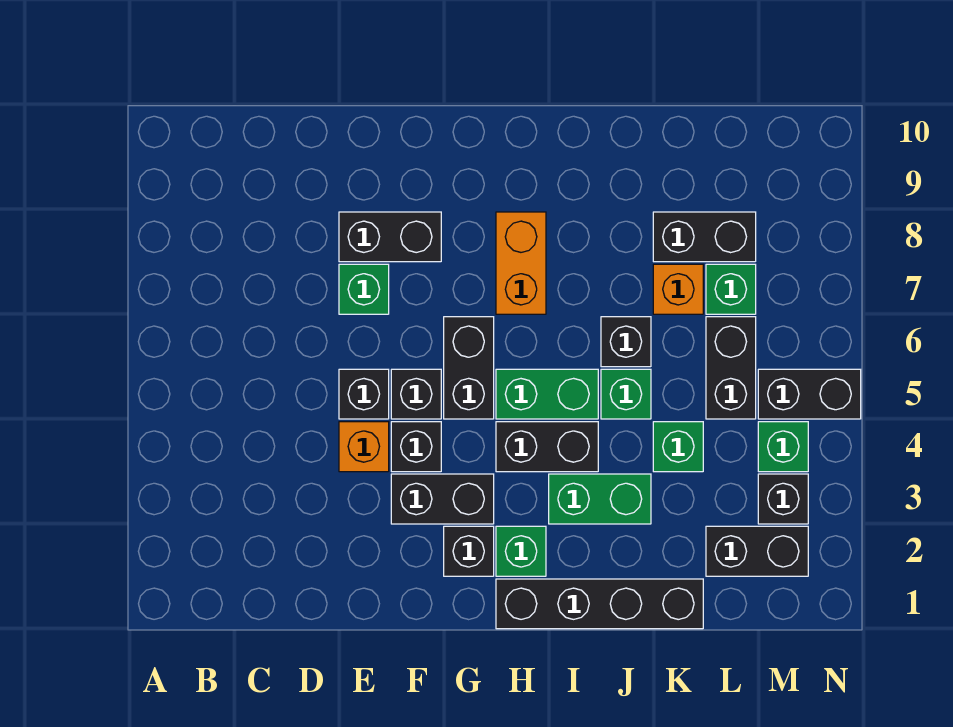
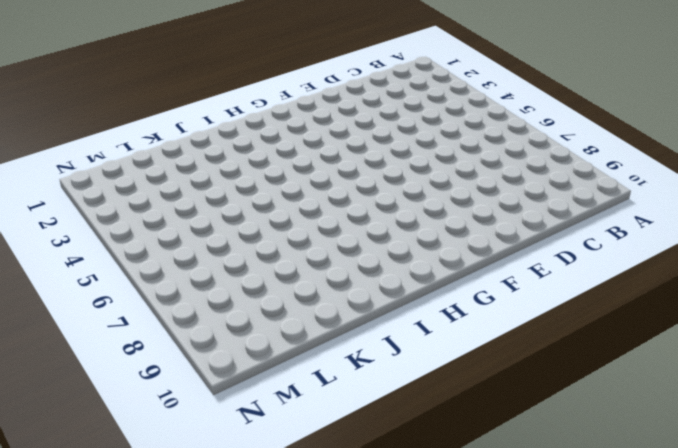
none -> orange brick E4 level 1
none -> black brick E5 level 1
none -> green brick E7 level 1

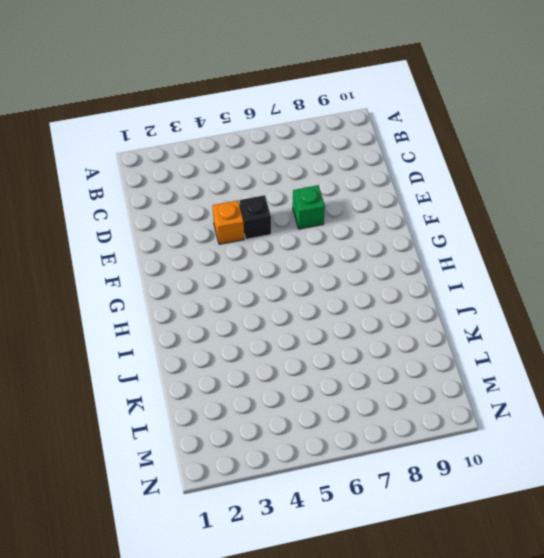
none -> black brick E8:F8 level 1
none -> black brick F3:G3 level 1
none -> black brick F4 level 1

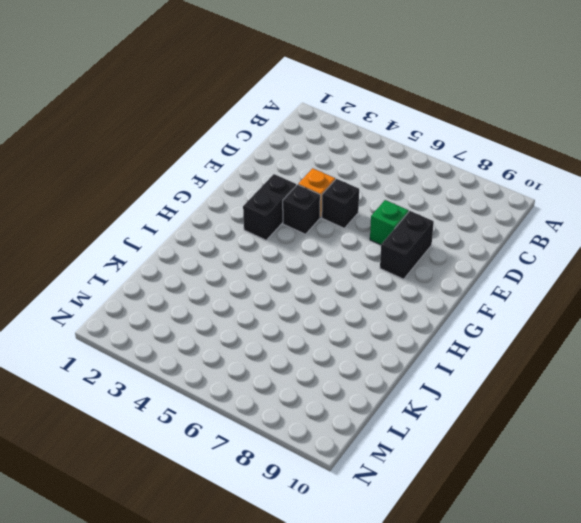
none -> black brick F5 level 1
none -> black brick G2 level 1
none -> black brick G5:G6 level 1

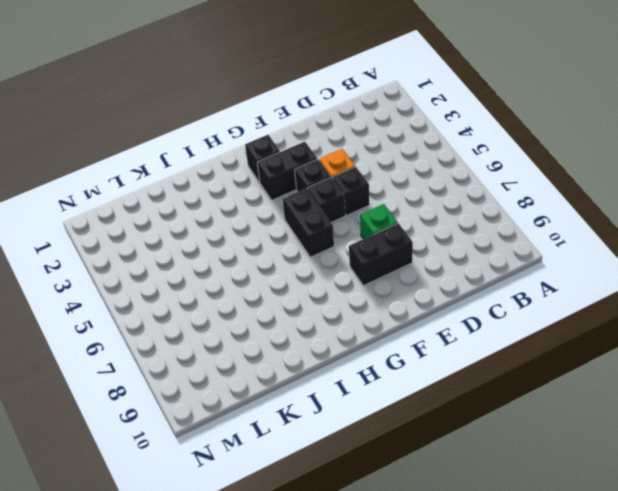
none -> black brick H1:K1 level 1
none -> green brick H2 level 1
none -> black brick H4:I4 level 1

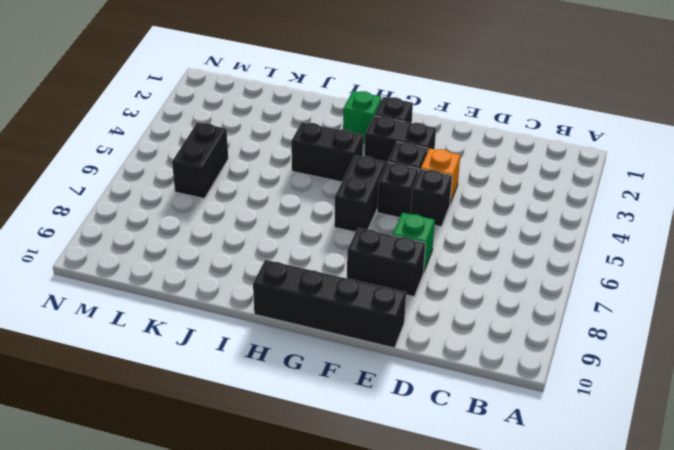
black brick E10:H10 level 1 -> black brick H1:K1 level 1
none -> green brick H5:I5 level 1
none -> orange brick H7:H8 level 1
none -> green brick I3:J3 level 1

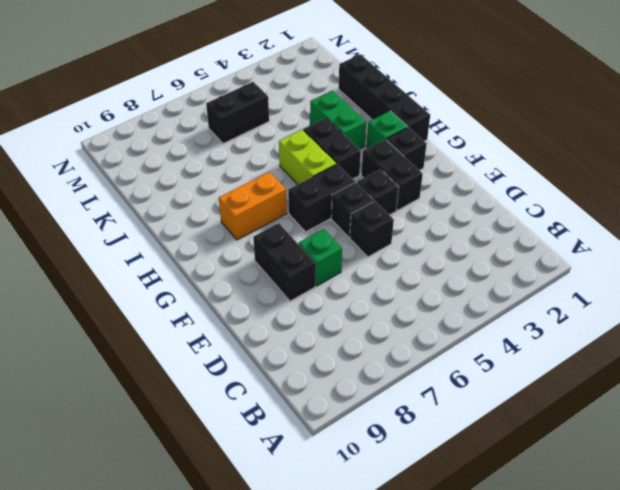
lime brick H5:I5 level 1 -> green brick H5:I5 level 1
none -> orange brick E4 level 1
none -> green brick J5 level 1
none -> black brick J6 level 1

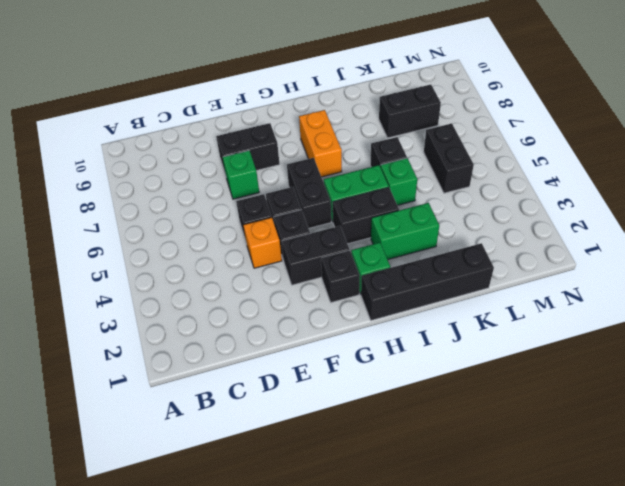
none -> green brick K4 level 1
none -> orange brick K7 level 1
none -> black brick L2:M2 level 1

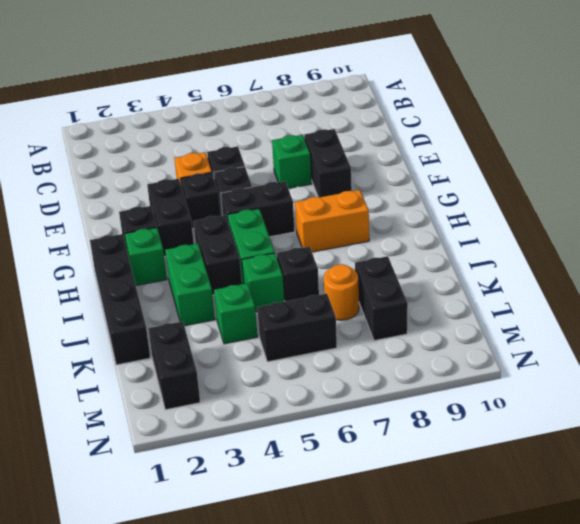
orange round brick K7 level 1 -> orange brick K7 level 1
none -> green brick L7 level 1
none -> black brick M3 level 1
none -> green brick M4 level 1

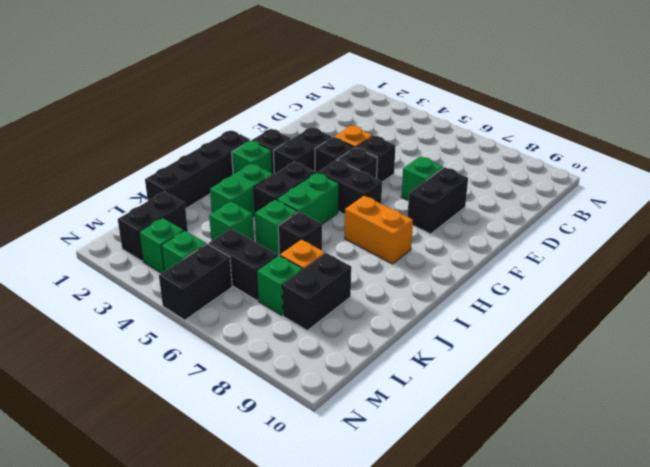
green brick M3 level 1 -> black brick M3 level 1

